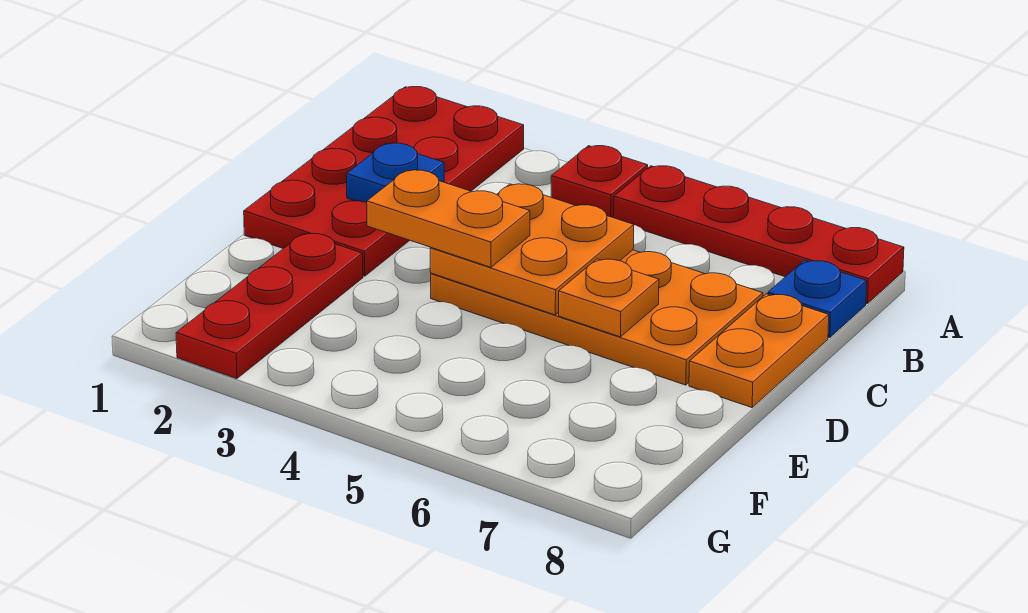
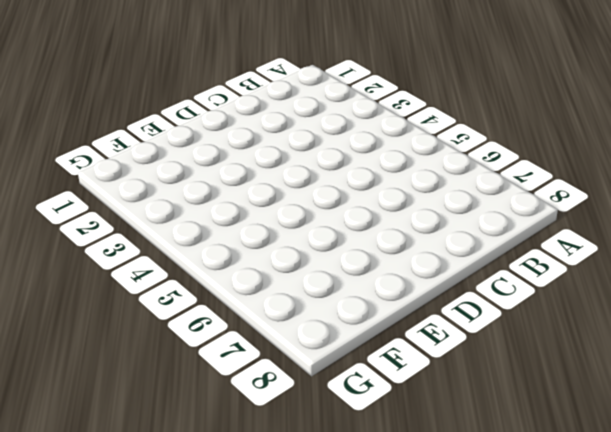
none -> red plate A1:D2 level 1
none -> red plate A4 level 1

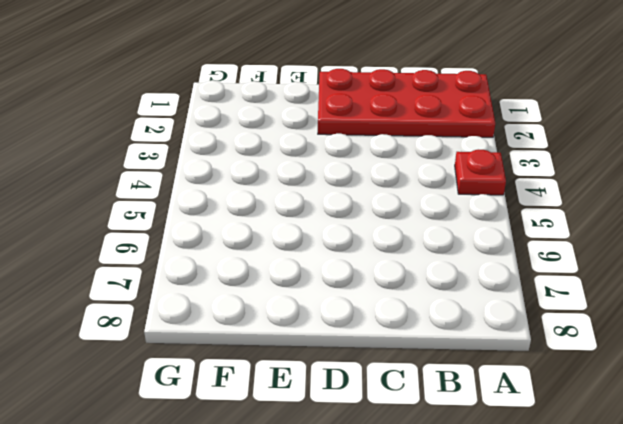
none -> red plate A5:A8 level 1
none -> blue plate B8 level 1

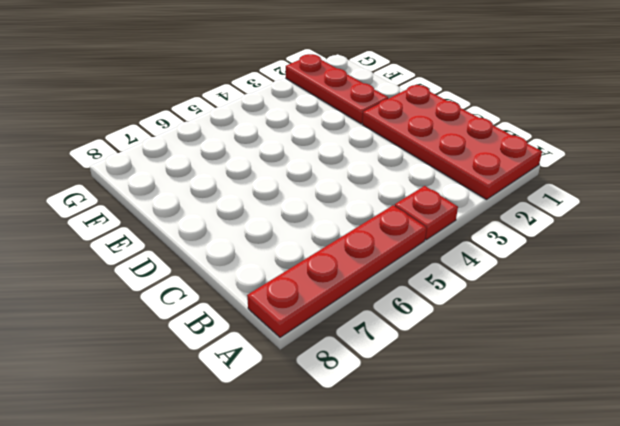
none -> blue plate B8 level 1
none -> orange plate C4:D7 level 1

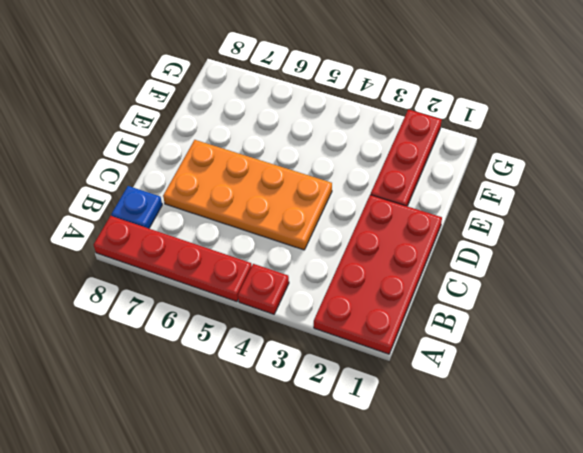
none -> orange plate C8:D8 level 1
none -> blue plate C2 level 2

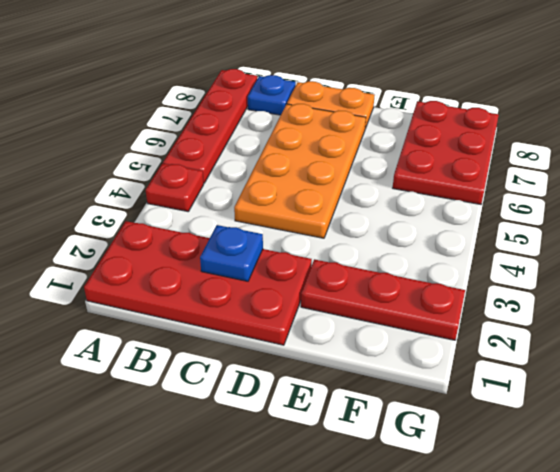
red plate F6:G8 level 1 -> none
none -> orange plate C4:D5 level 2
none -> orange plate D6 level 2

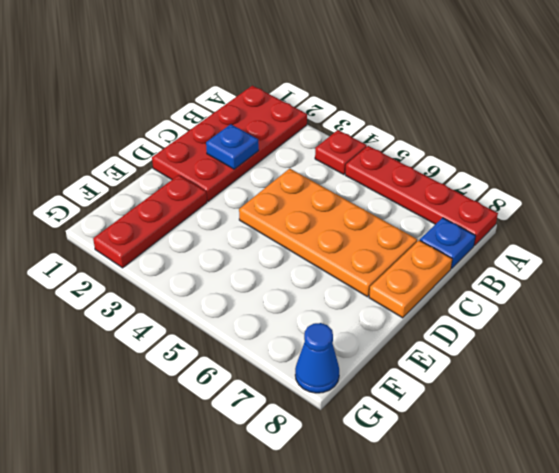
blue cone G8 level 1 -> none
none -> orange plate C4:D5 level 2
none -> orange plate D6 level 2

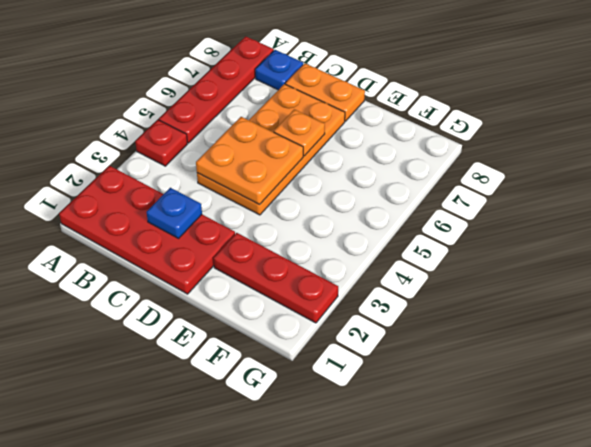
none -> orange plate D3:D4 level 3

